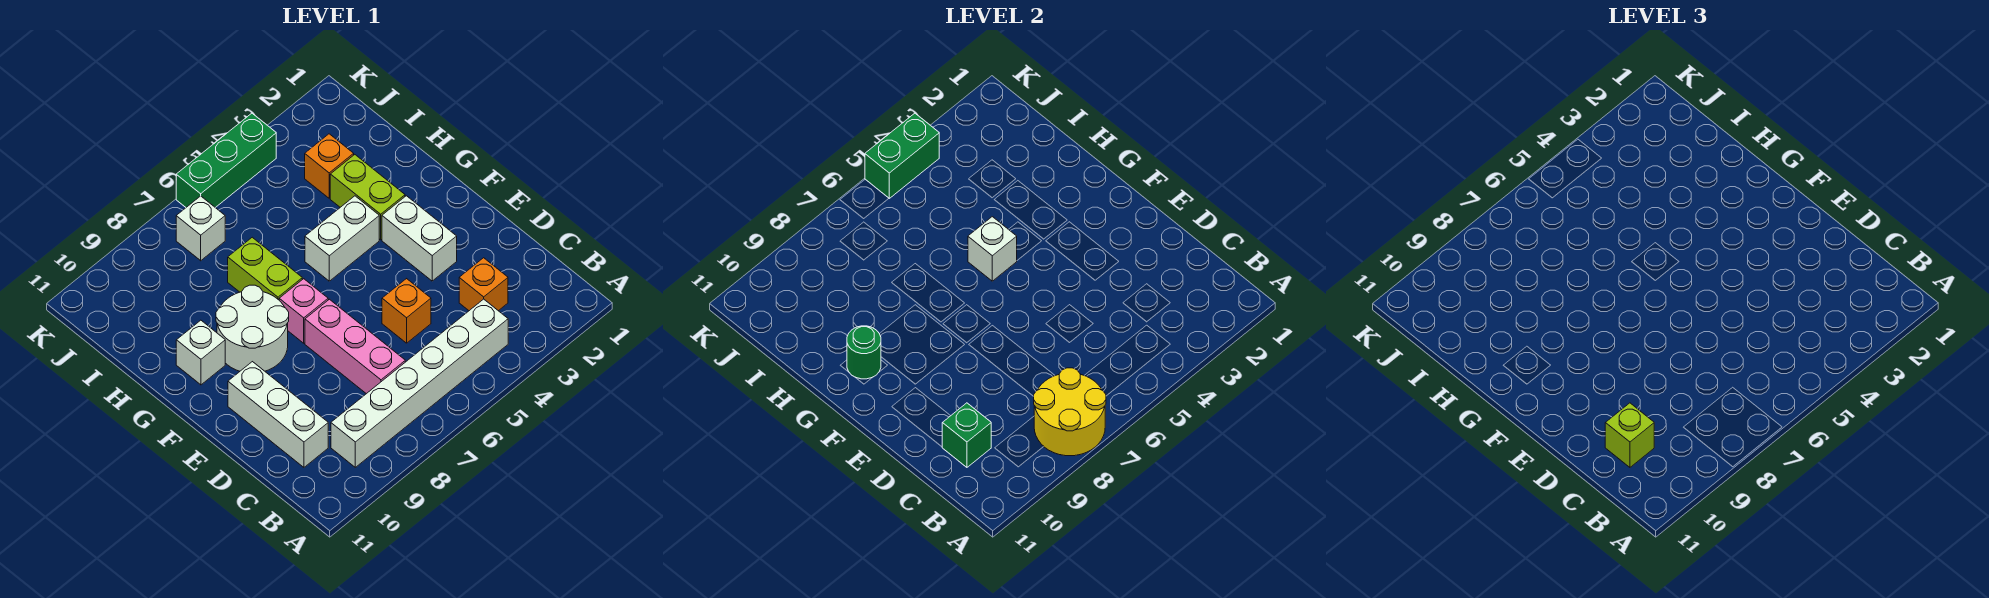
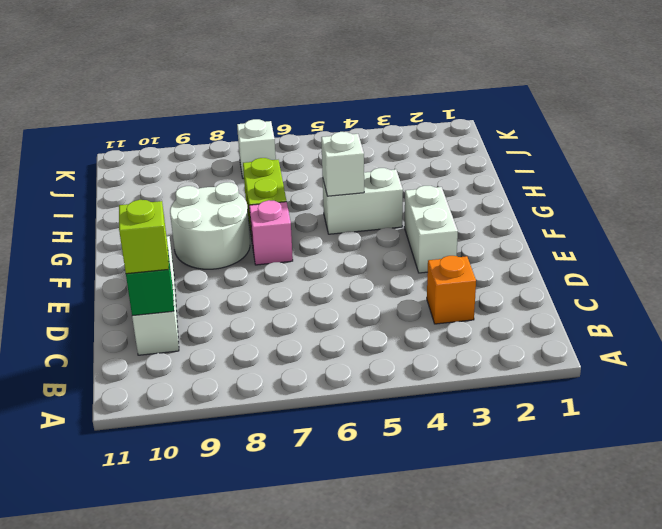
none -> white brick B4:B9 level 1
none -> pink brick C7:E7 level 1
none -> orange brick D5 level 1

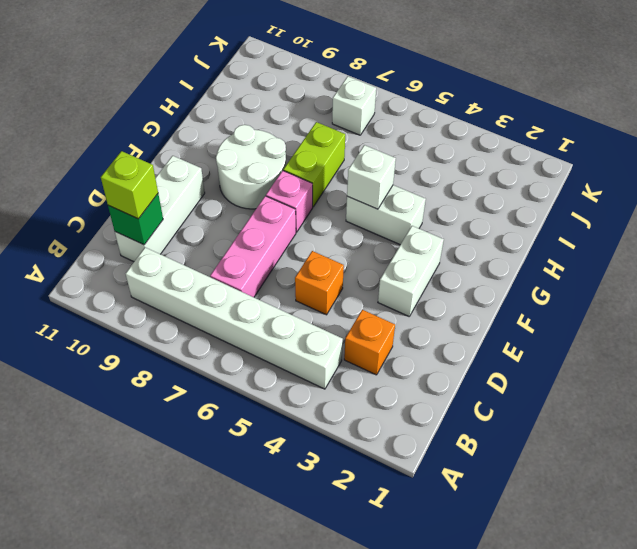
none -> lime brick G3:H3 level 1
none -> white brick G10 level 1
none -> orange brick I3 level 1

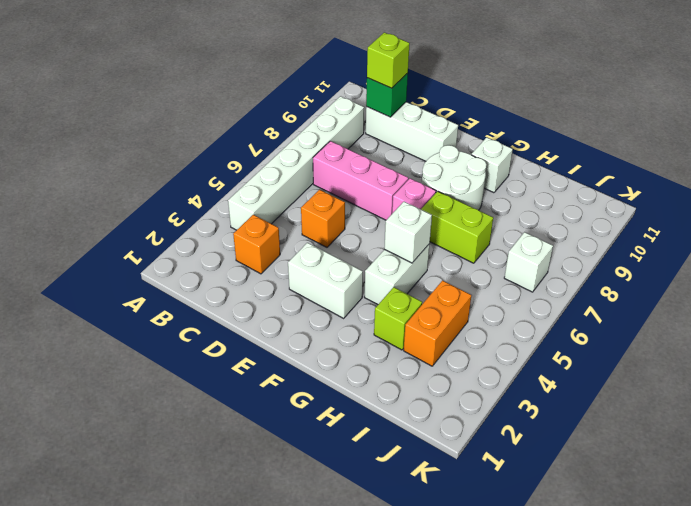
lime brick H3 level 1 -> lime brick G3:H3 level 1
orange brick I3:I4 level 1 -> orange brick I3 level 1
none -> green brick K4:K6 level 1
none -> yellow round brick A7:B8 level 2
none -> green round brick G10 level 2

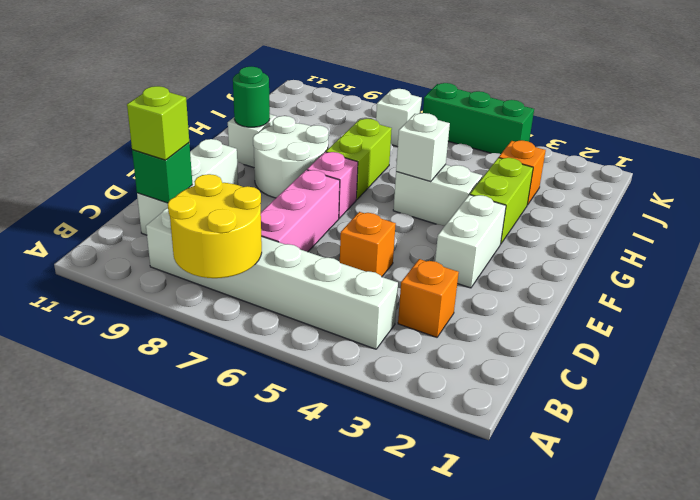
none -> green brick K4:K5 level 2

